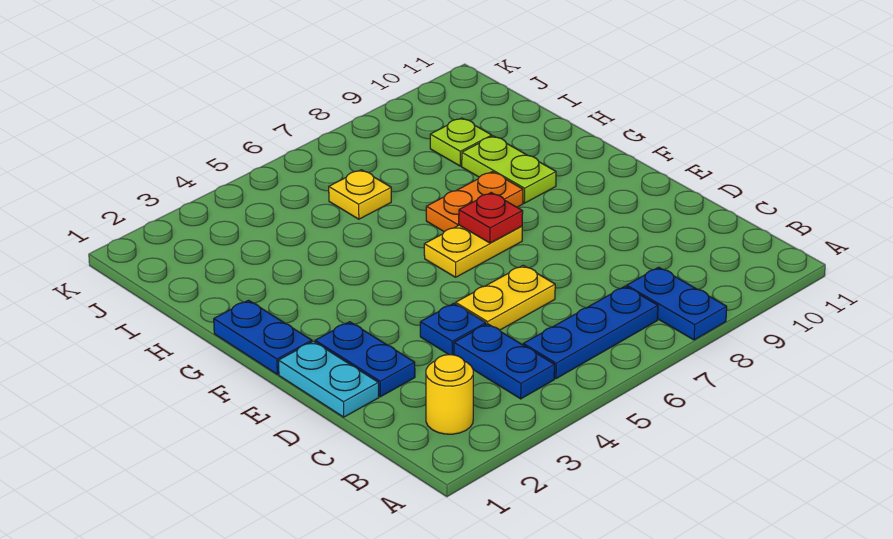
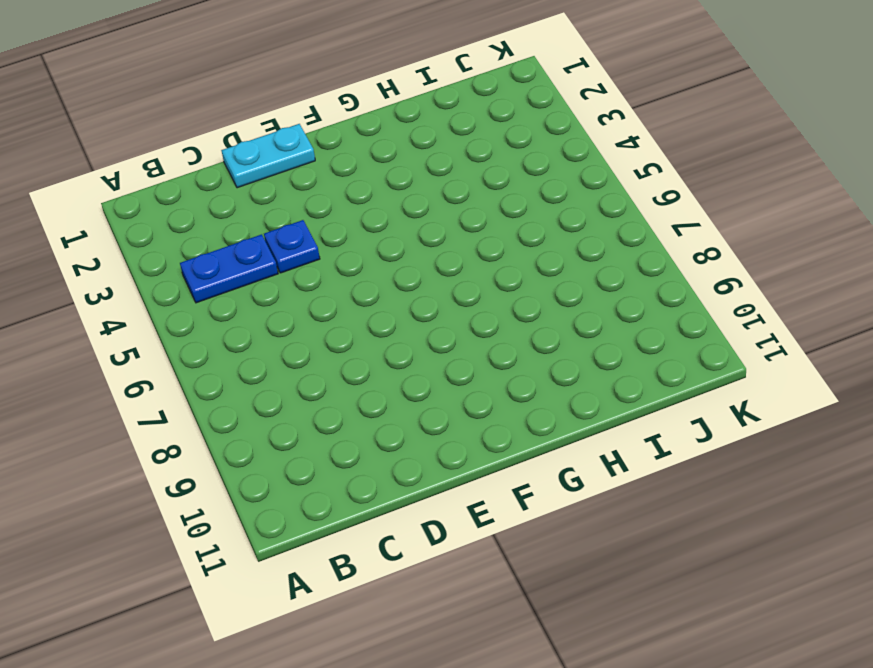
none -> blue plate A8:B8 level 1
none -> yellow round brick B2 level 1
none -> blue plate B5:B7 level 1

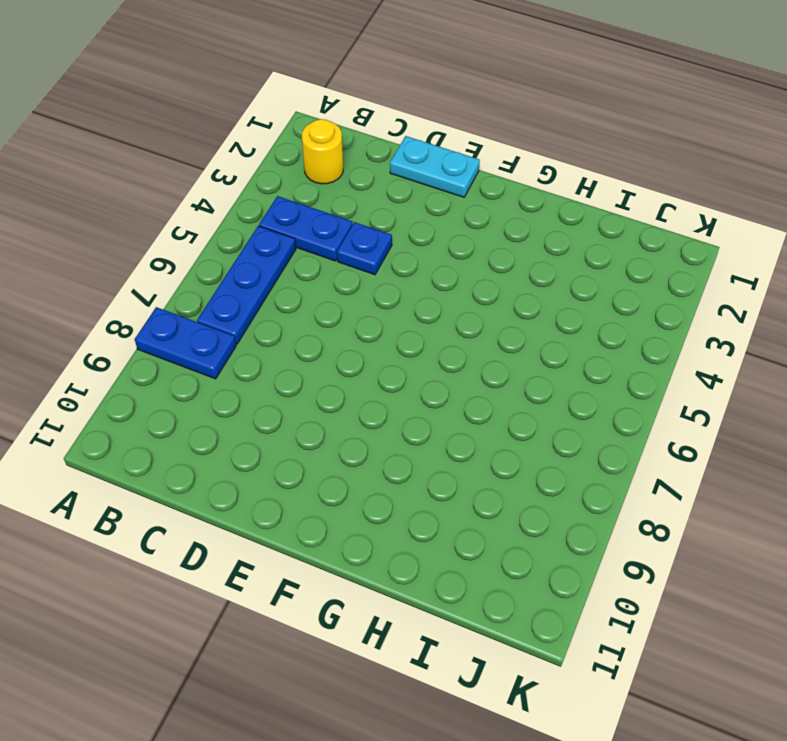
none -> blue plate D2:E2 level 1
none -> yellow plate D5:D6 level 1
none -> blue plate F1:G1 level 1

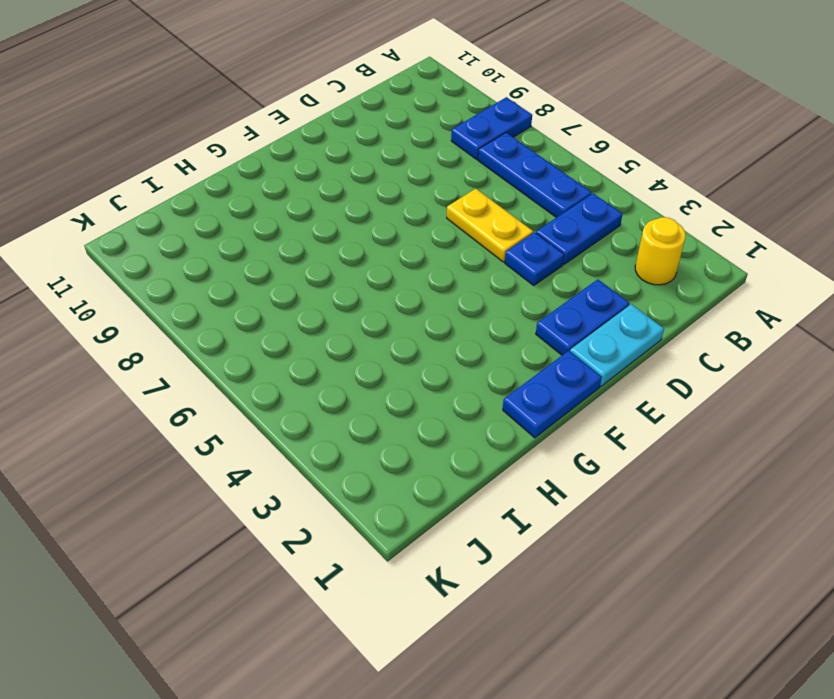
none -> yellow plate F6:F7 level 1
none -> orange plate G7:G8 level 1
none -> lime plate G9:H9 level 1

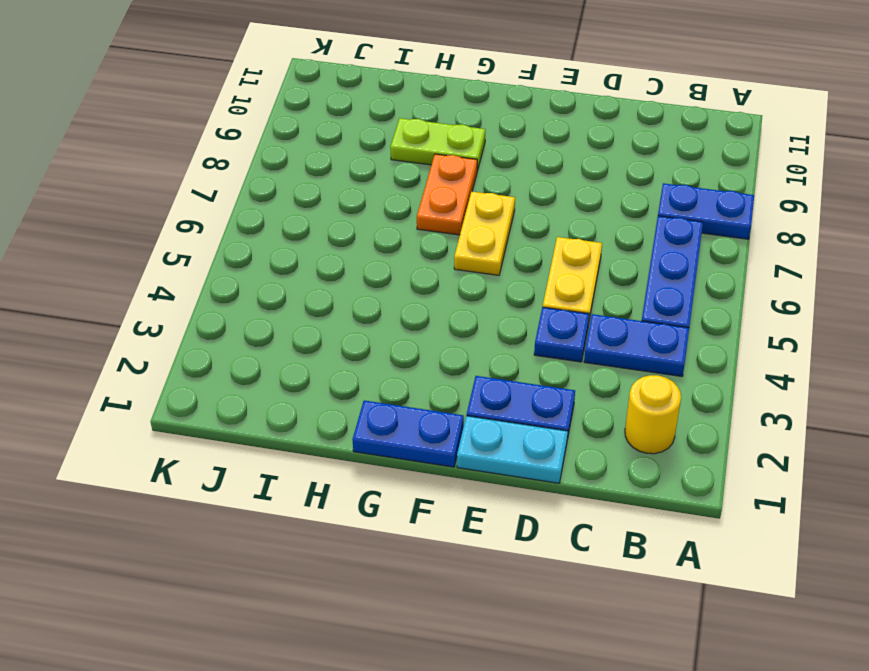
none -> yellow plate I6 level 1
none -> lime plate I9 level 1
none -> red plate F7 level 2

